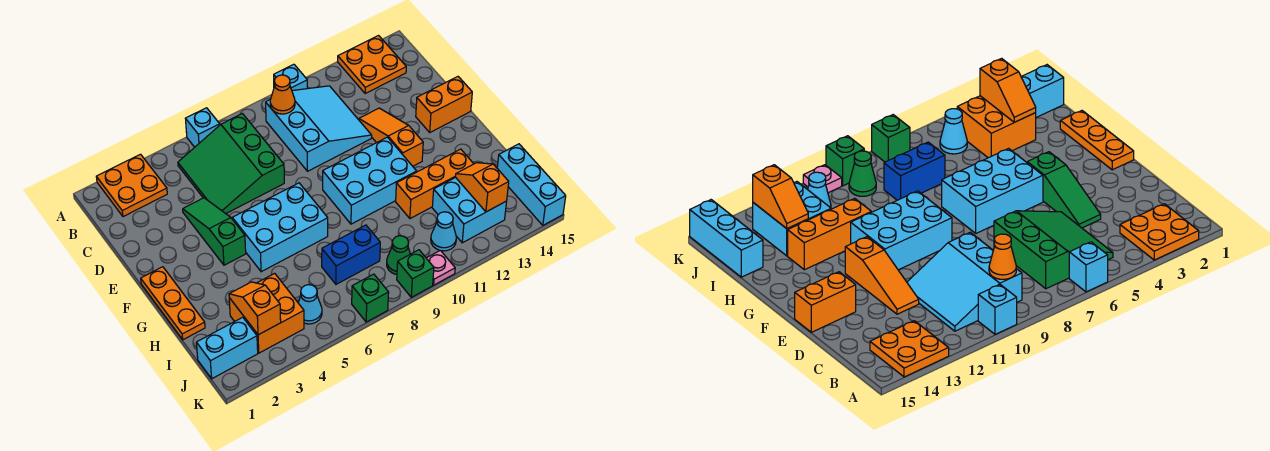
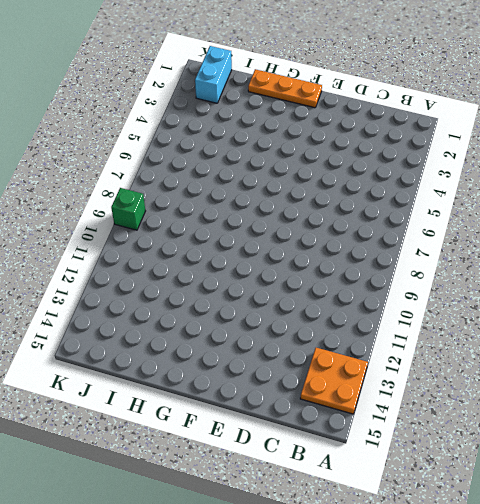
none -> orange plate A2:B3 level 1
none -> cyan brick A6 level 1
none -> cyan brick A10 level 1

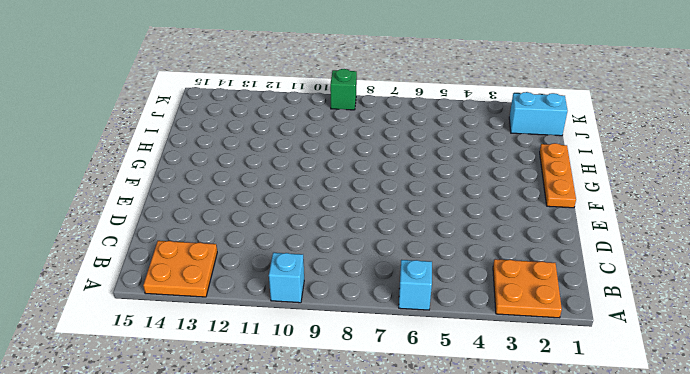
none -> green slope B5:D7 level 1 top 7
none -> cyan slope B9:D11 level 1 top 9
none -> green slope D4:F4 level 1 top F

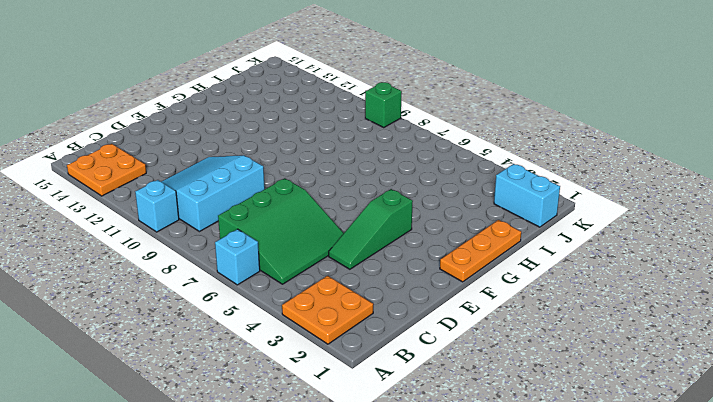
none -> orange slope D12:F12 level 1 top F
none -> orange brick E14:E15 level 1
none -> cyan brick F5:G7 level 1

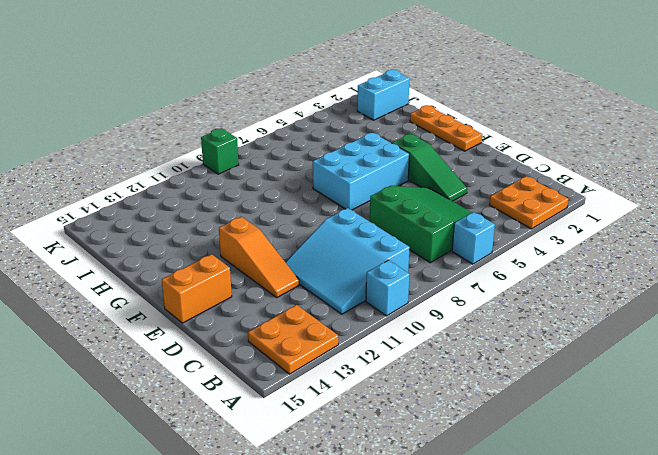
none -> cyan brick F9:G11 level 1
none -> orange brick H11:H13 level 1
none -> orange brick I3:J4 level 1

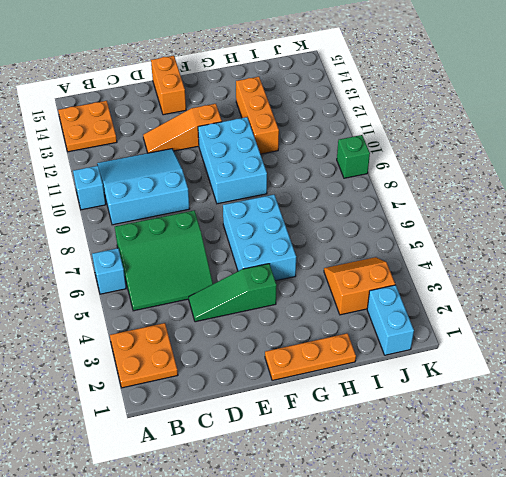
orange slope I3:J4 level 1 top 3 -> orange brick I3:J4 level 1
none -> blue brick I7:I8 level 1
none -> cyan brick I12:J13 level 1
none -> cyan brick I15:K15 level 1

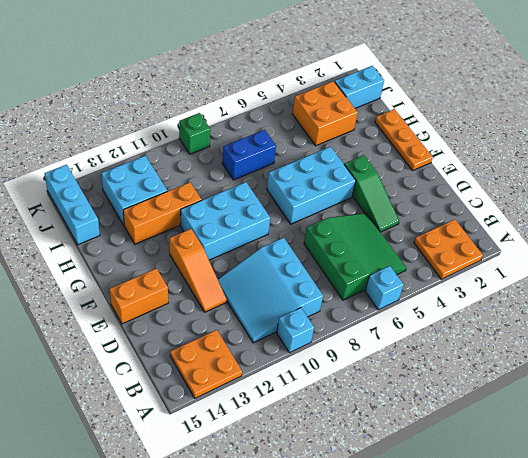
none -> cyan cone J5 level 1
none -> green cone J9 level 1
none -> cyan cone J11 level 1

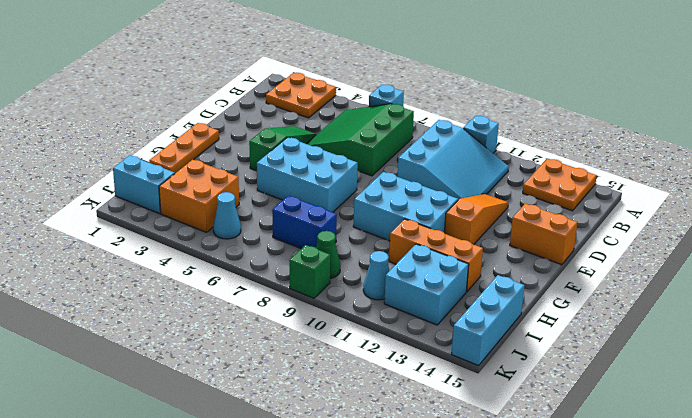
none -> green brick K7 level 1
none -> pink plate K10 level 1
none -> orange cone B9 level 2

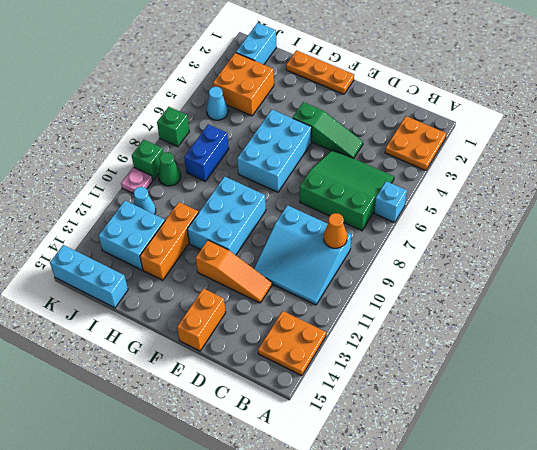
none -> cyan brick A10 level 1
none -> orange slope I3:J3 level 2 top J
none -> orange slope I13:J13 level 2 top J

